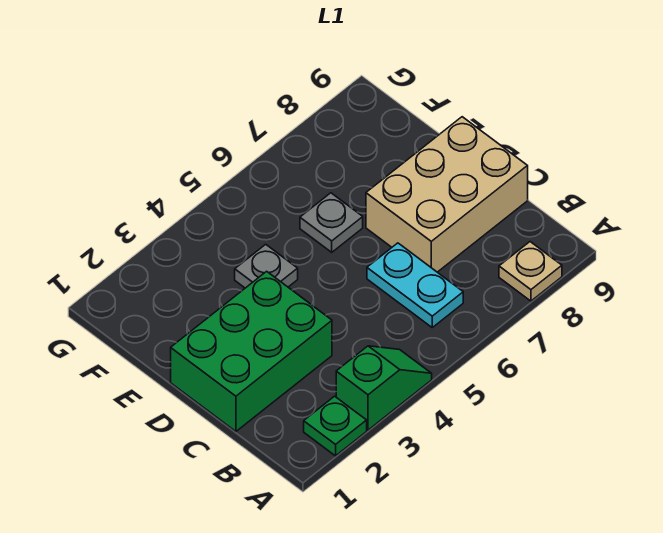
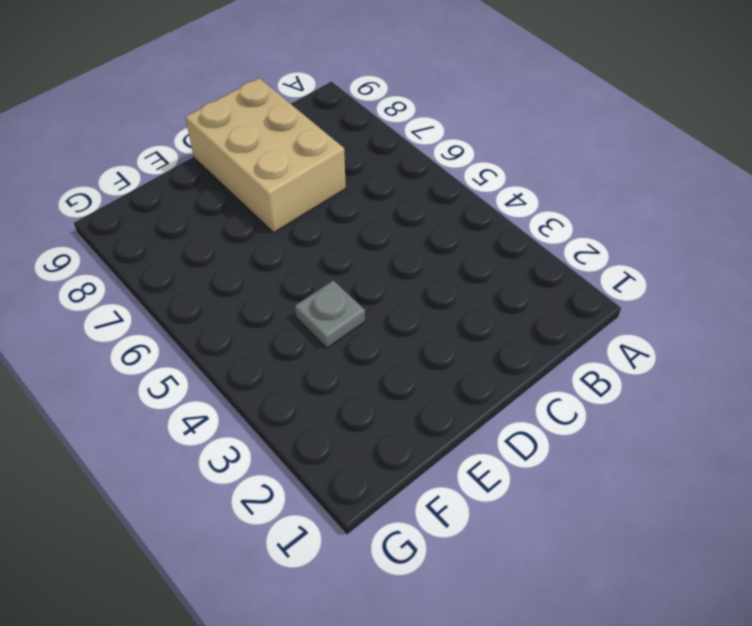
none -> green plate A2 level 1
none -> green slope A3:A4 level 1 top 3

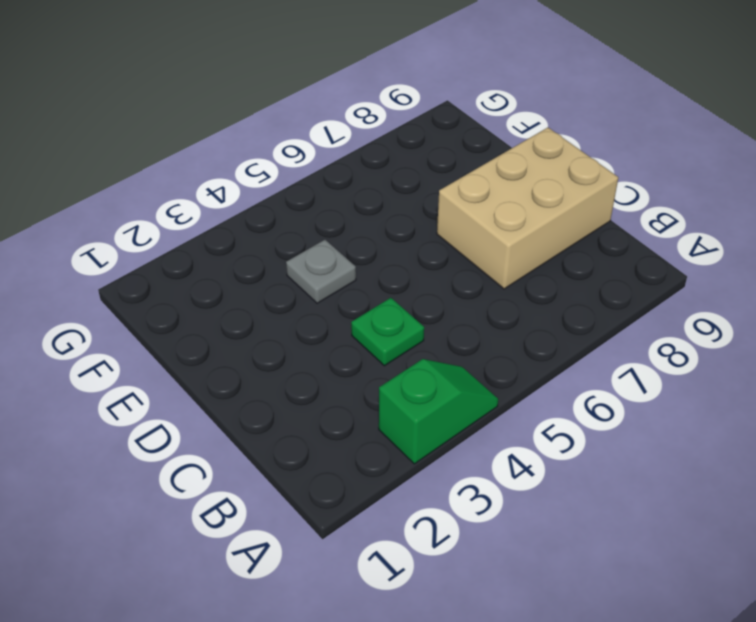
green plate C4 level 1 -> green plate A2 level 1
none -> tan plate A8 level 1
none -> cyan plate B6:C6 level 1

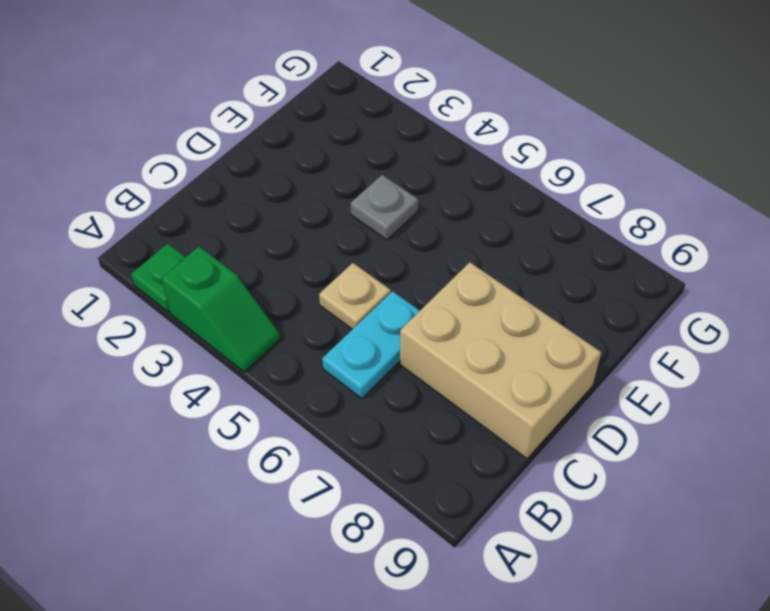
tan plate C5 level 1 -> tan plate A8 level 1
none -> green brick C1:D3 level 1
none -> grey plate E6 level 1

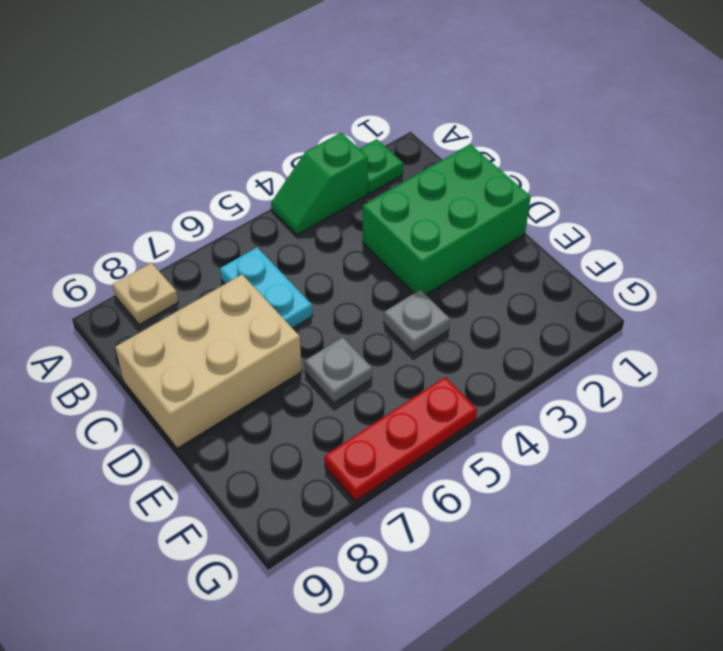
red plate G5:G7 level 1 -> none

